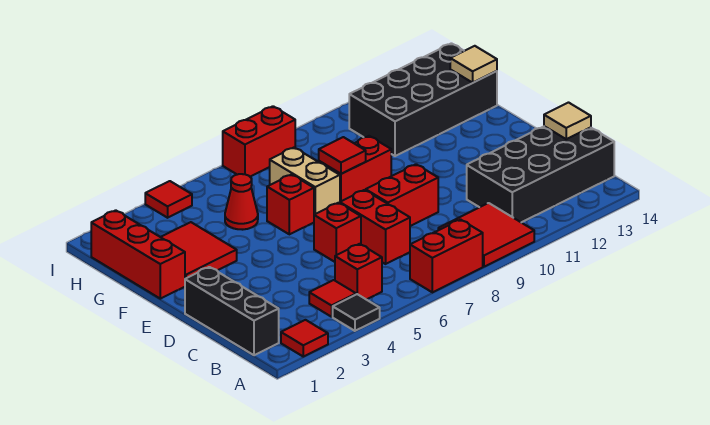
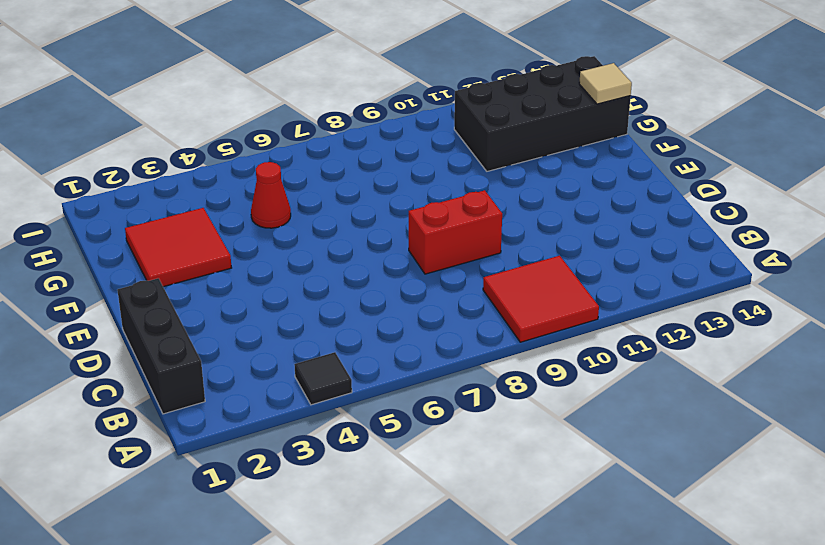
none -> red tile A2 level 1
none -> red brick A7:A8 level 1
none -> red tile B4 level 1

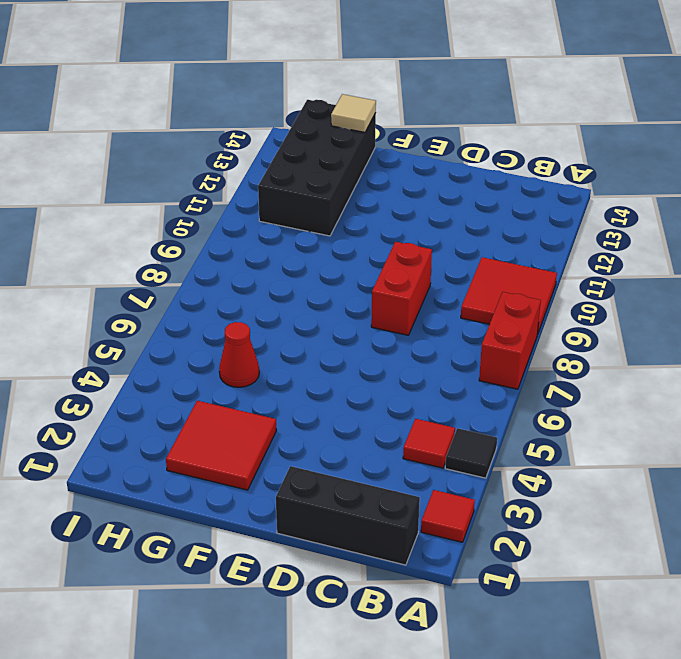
none -> red brick B5 level 1
none -> black brick B11:C14 level 1
none -> red brick C7:D7 level 1

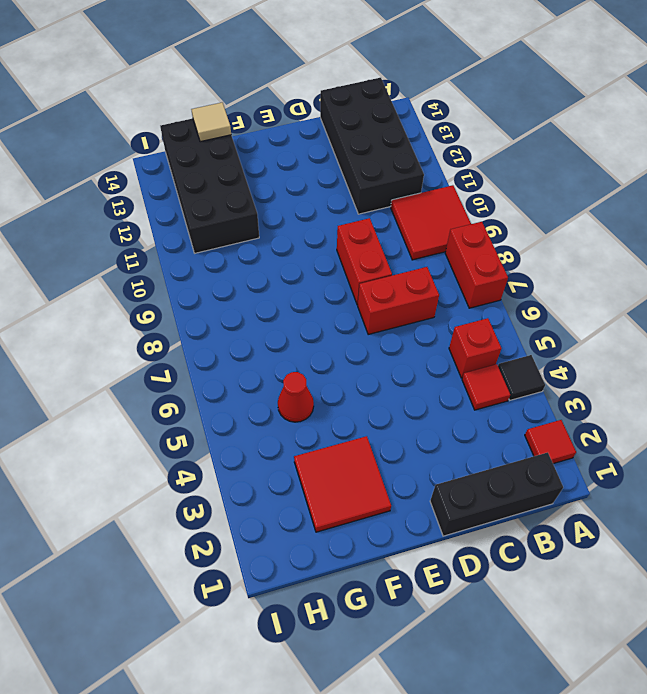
none -> red brick D6 level 1
none -> red brick F1:H1 level 1
none -> red brick F6 level 1

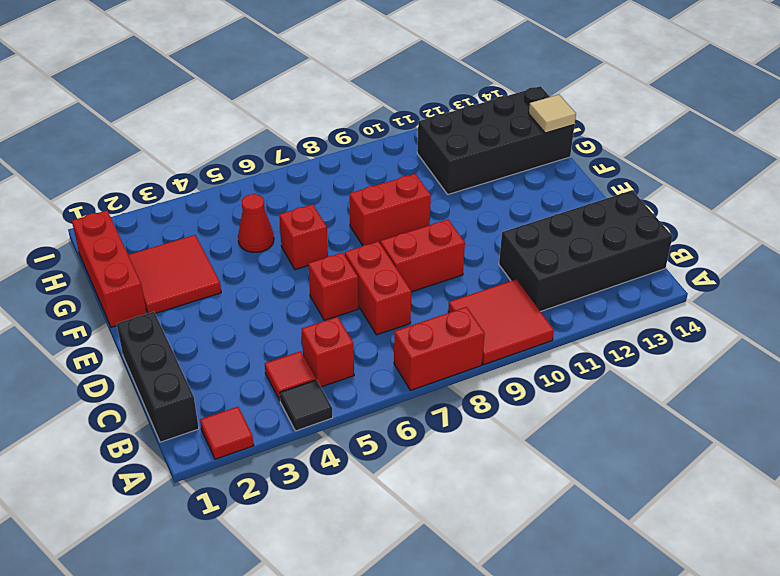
none -> tan brick F7:G7 level 1
none -> red tile I4 level 1
none -> red brick I7:I8 level 1

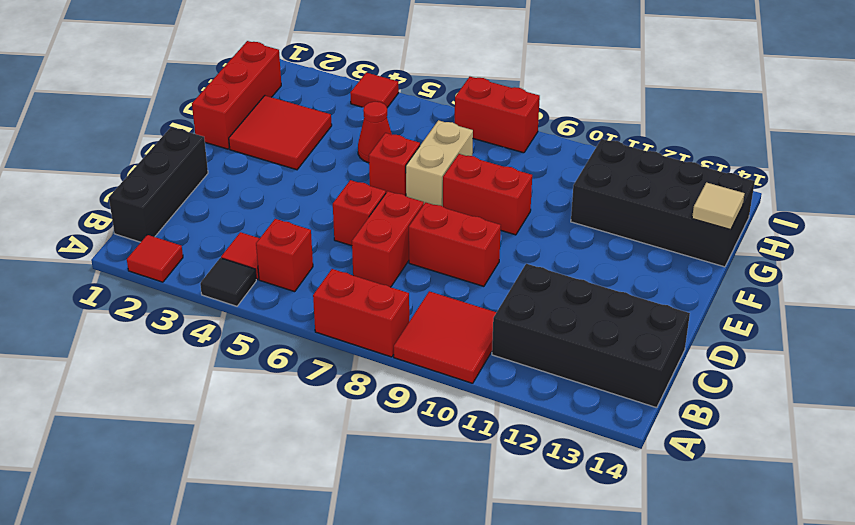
none -> tan tile C14 level 2
none -> red tile F8 level 2

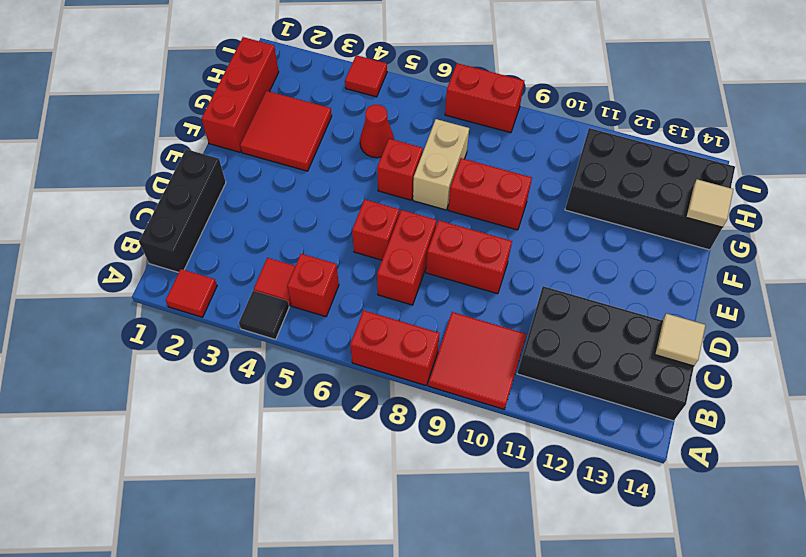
none -> red tile F8 level 2

